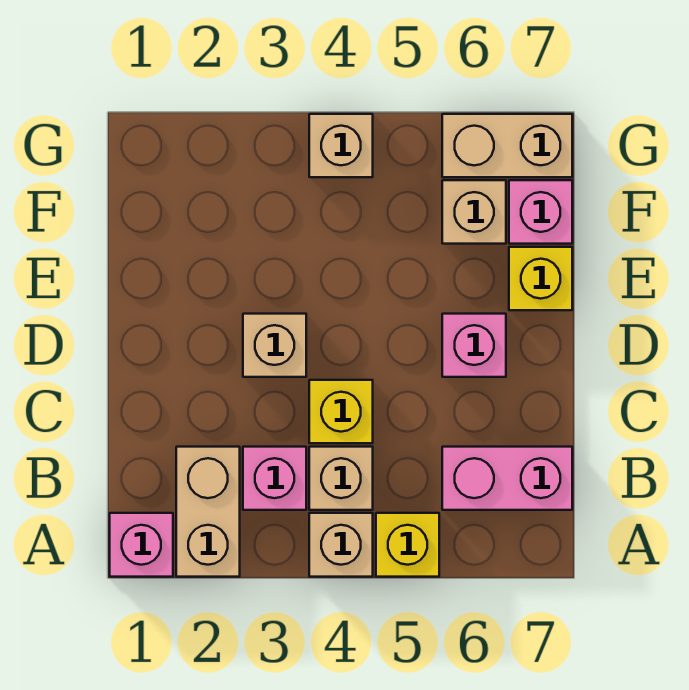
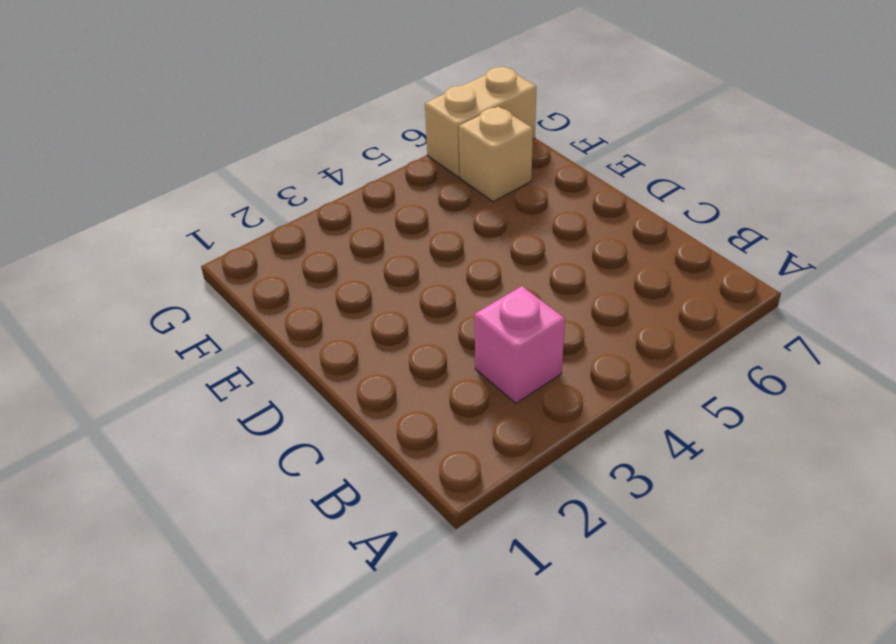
none -> pink brick A1 level 1
none -> tan brick A2:B2 level 1
none -> tan brick A4 level 1

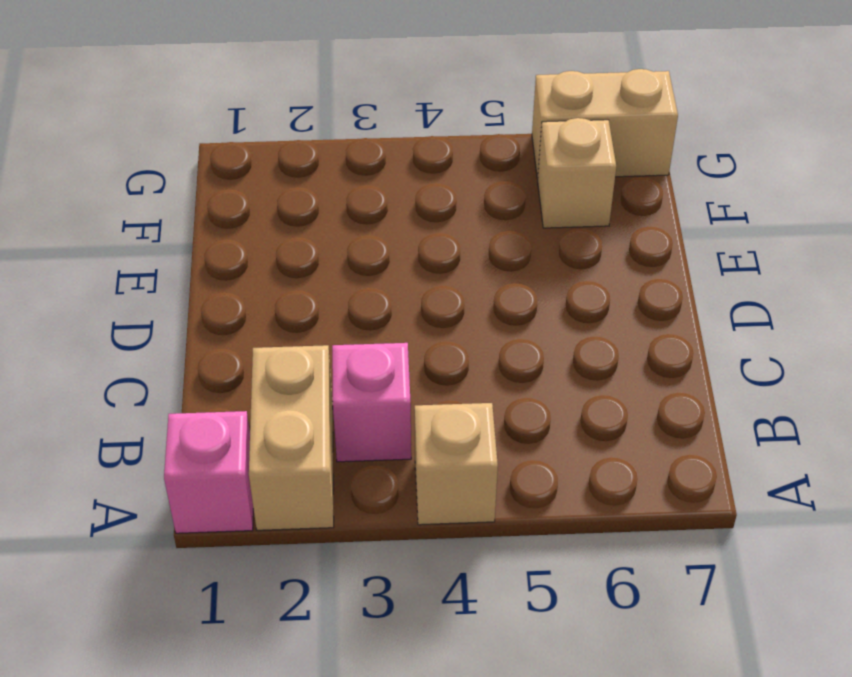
none -> yellow brick A5 level 1
none -> tan brick B4 level 1
none -> pink brick B6:B7 level 1

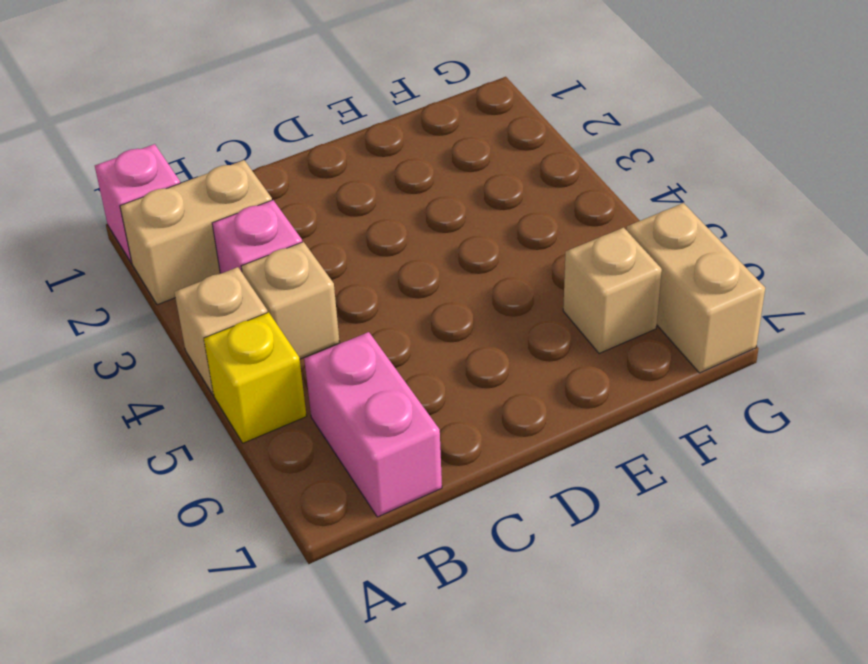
none -> yellow brick C4 level 1
none -> tan brick D3 level 1
none -> pink brick D6 level 1

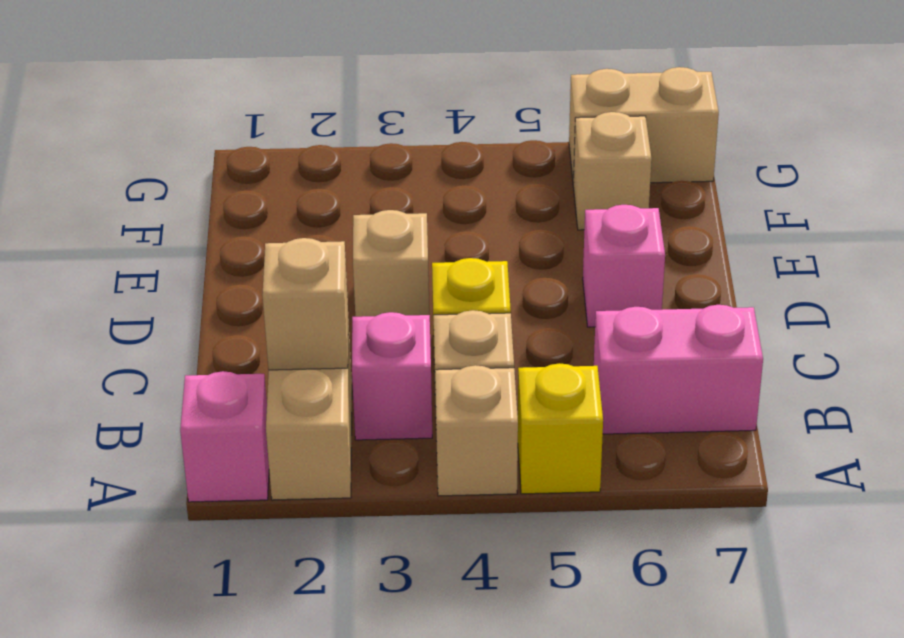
tan brick B2 level 2 -> tan brick G4 level 1
none -> yellow brick E7 level 1
none -> pink brick F7 level 1

